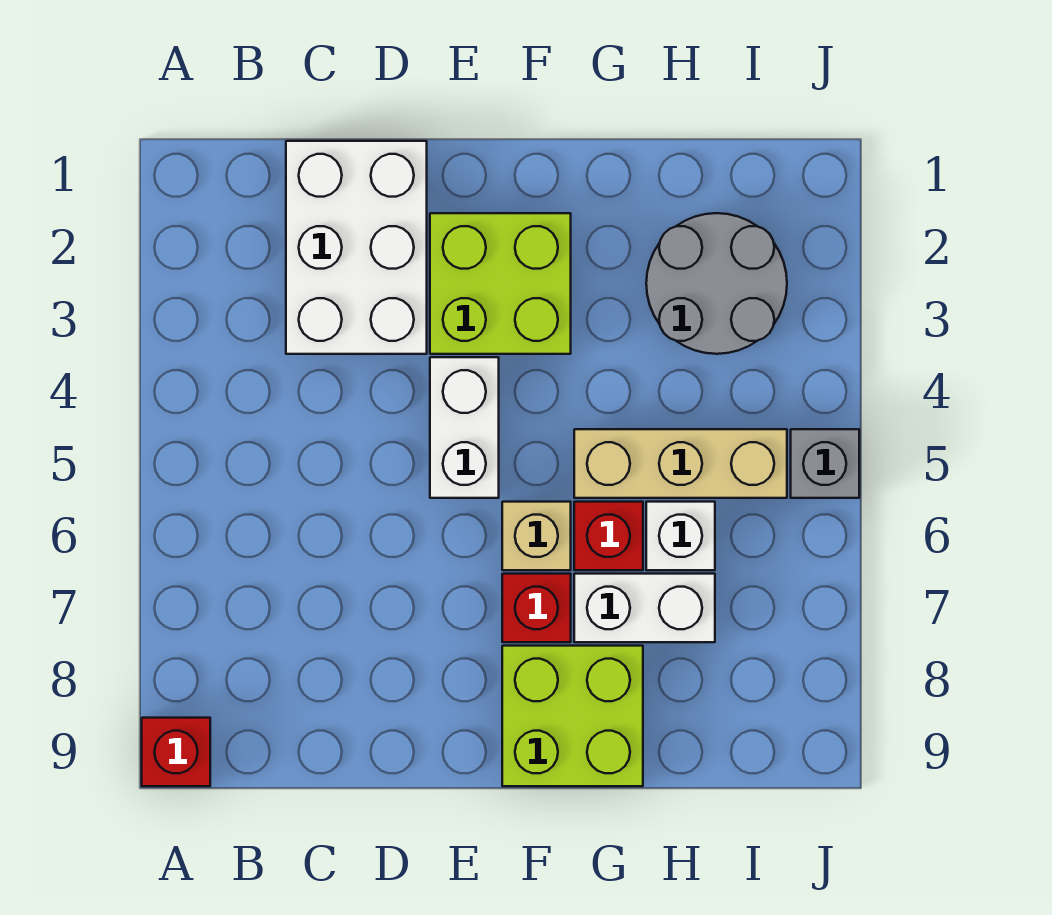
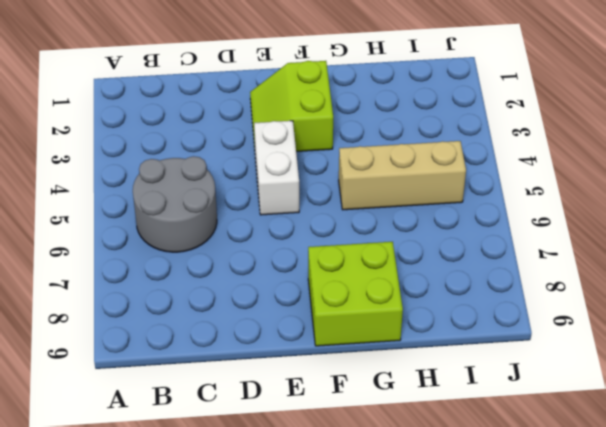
grey round brick B5:C6 level 1 -> grey round brick H2:I3 level 1
lime slope E2:F3 level 1 top F -> lime brick E2:F3 level 1
none -> red brick A9 level 1
none -> white brick C1:D3 level 1
none -> tan brick F6 level 1

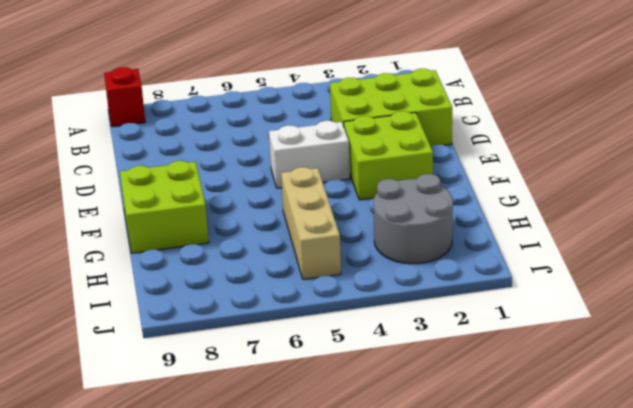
lime brick C1:D3 level 1 -> white brick C1:D3 level 1
none -> tan brick F6 level 1
none -> red brick F7 level 1
none -> red brick G6 level 1

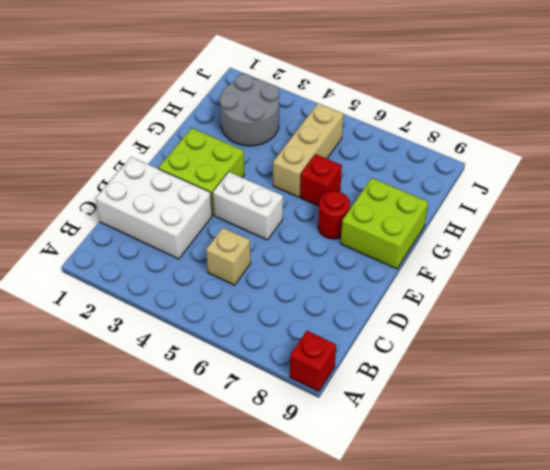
tan brick C5 level 1 -> tan brick F6 level 1
red round brick F7 level 1 -> red brick F7 level 1
none -> white brick G7:H7 level 1
none -> white brick H6 level 1
none -> grey brick J5 level 1

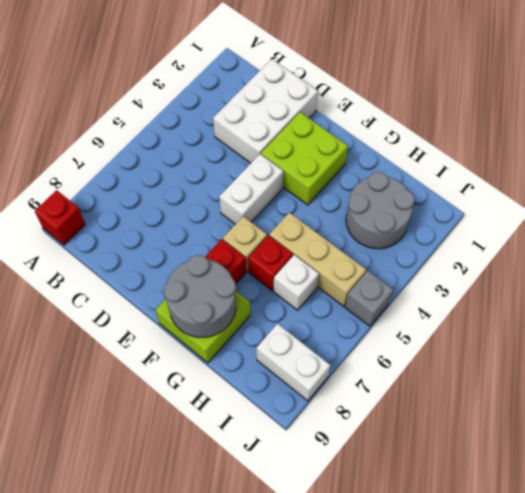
grey round brick F8:G9 level 2 -> none
white brick I8:J8 level 1 -> white brick G7:H7 level 1

